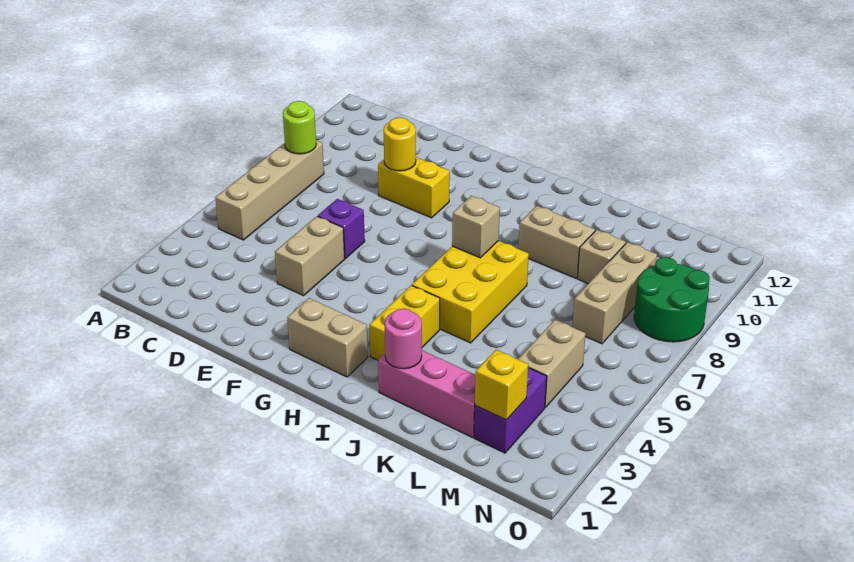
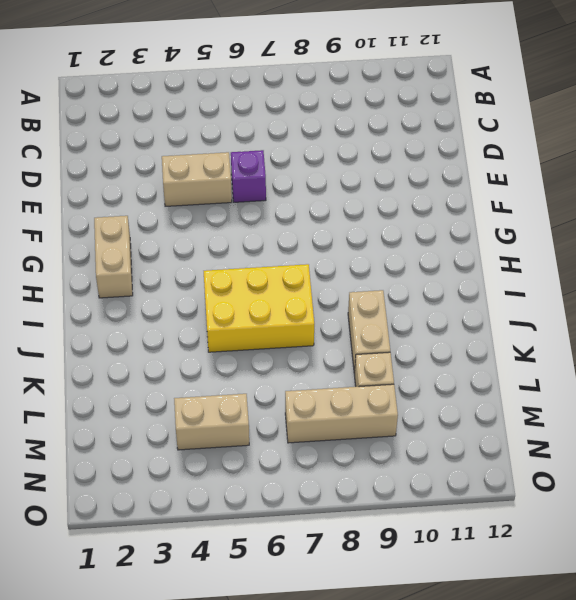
none -> tan brick B5:B8 level 1
none -> yellow brick E9:F9 level 1
none -> yellow brick I3:I4 level 1

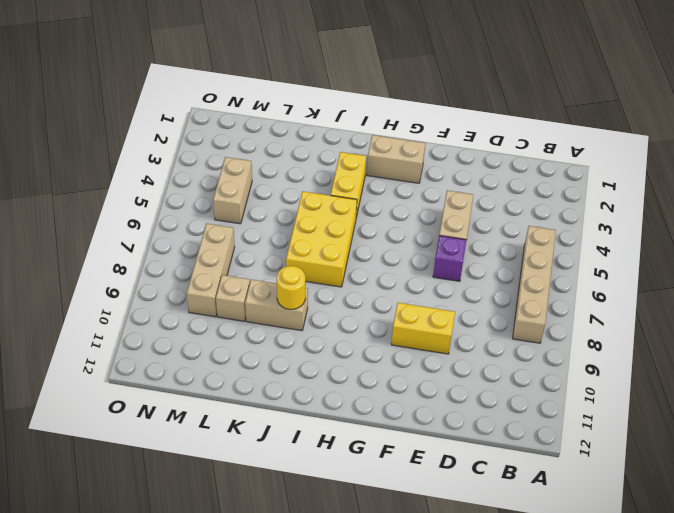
yellow round brick J9 level 2 -> yellow round brick E9 level 2
none -> pink brick J2:L2 level 1
none -> purple brick M2:M3 level 1
none -> green round brick N8:O9 level 1

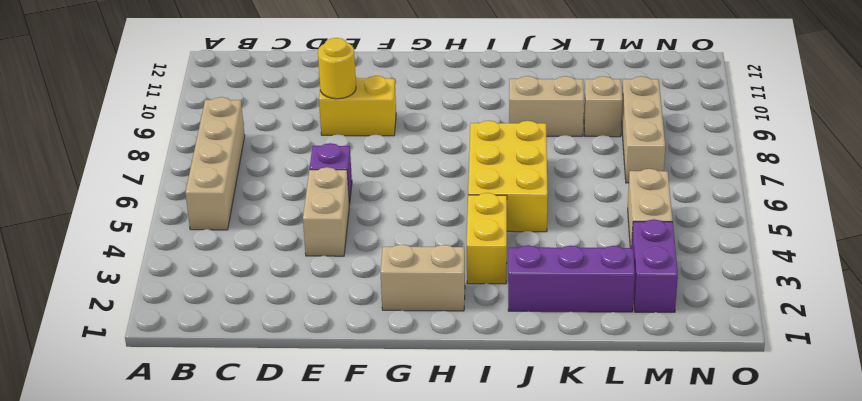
purple brick J2:L2 level 1 -> pink brick J2:L2 level 1
none -> green round brick N8:O9 level 1
none -> lime round brick B8 level 2
none -> tan brick I7 level 2

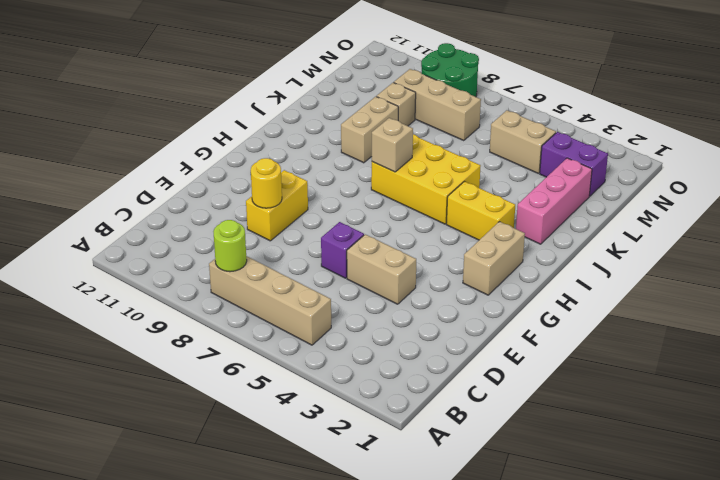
none -> pink round brick J2 level 2
none -> yellow brick M2 level 2

